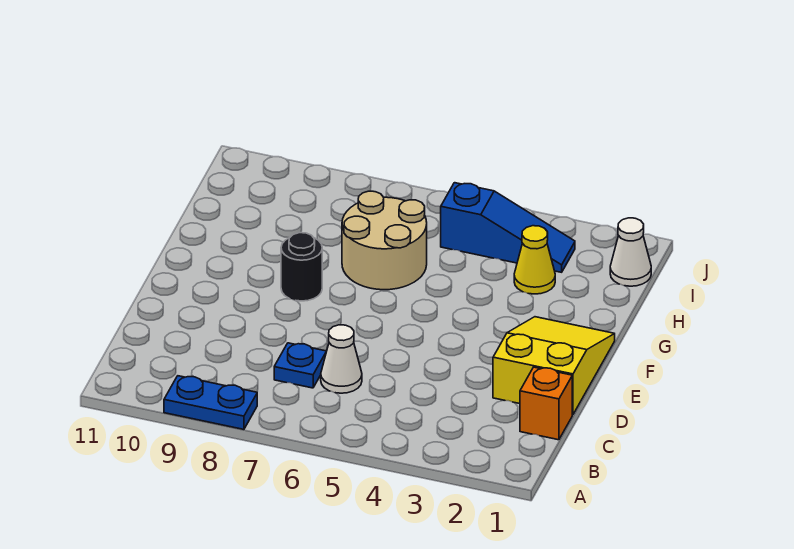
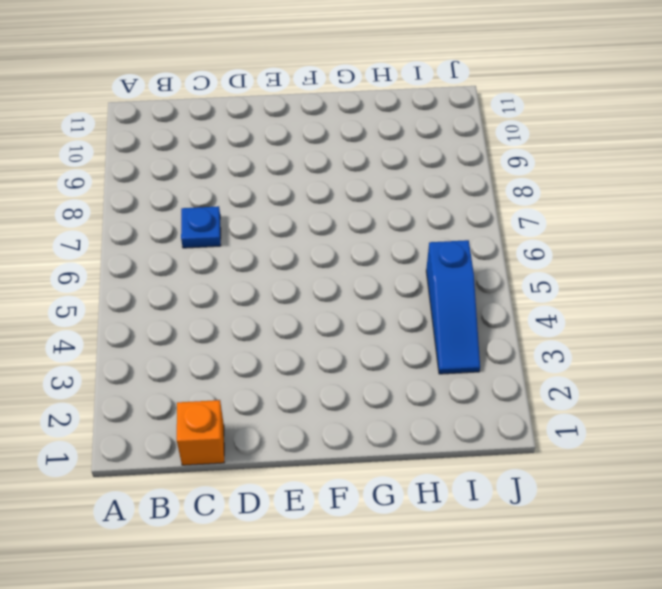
none -> blue plate A8:A9 level 1
none -> white cone C6 level 1

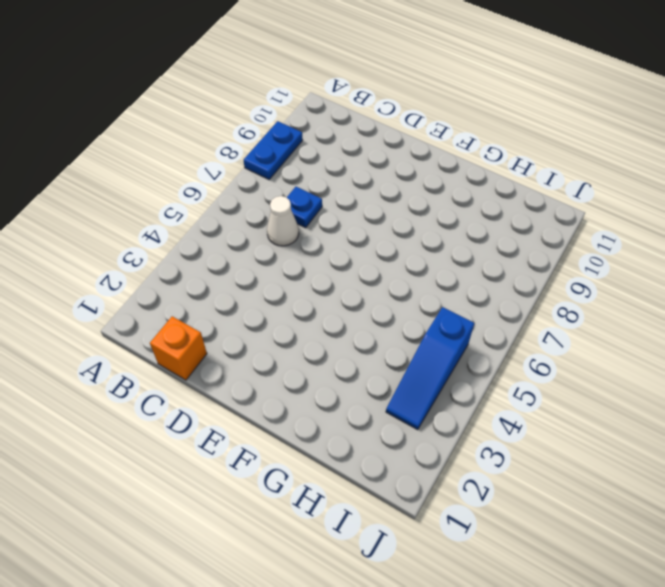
none -> yellow slope D1:F2 level 1 top D
none -> black round brick F8 level 1

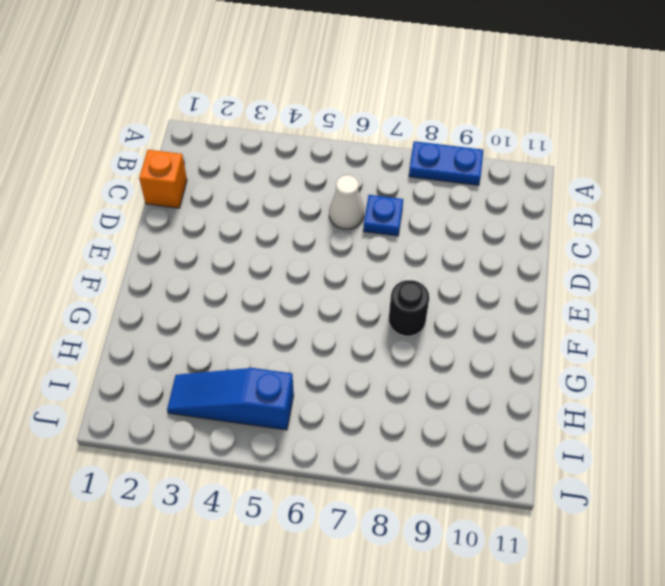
none -> yellow slope D1:F2 level 1 top D
none -> tan round brick G6:H7 level 1

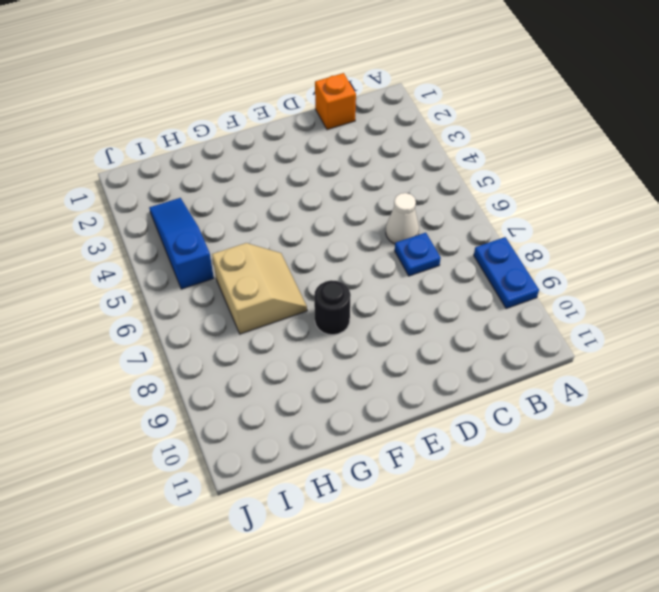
tan slope G6:H7 level 1 top H -> tan round brick G6:H7 level 1
none -> yellow slope D1:F2 level 1 top D
none -> yellow cone H3 level 1

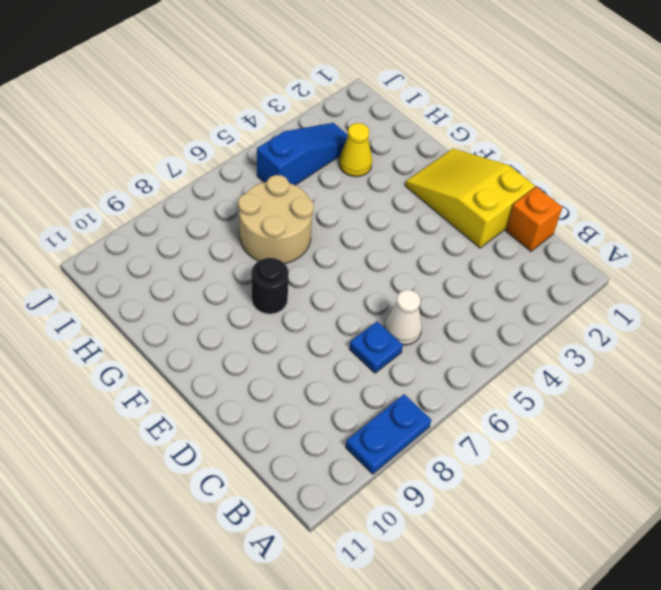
none -> white cone I1 level 1

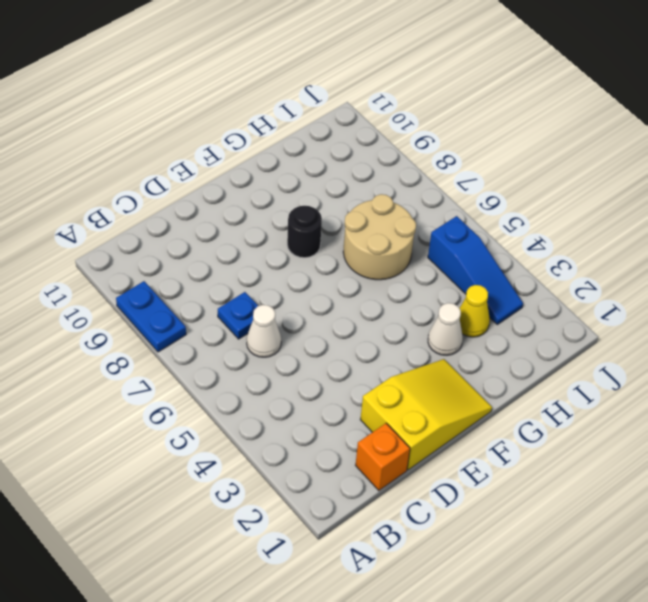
white cone G3 level 1 -> white cone I1 level 1

